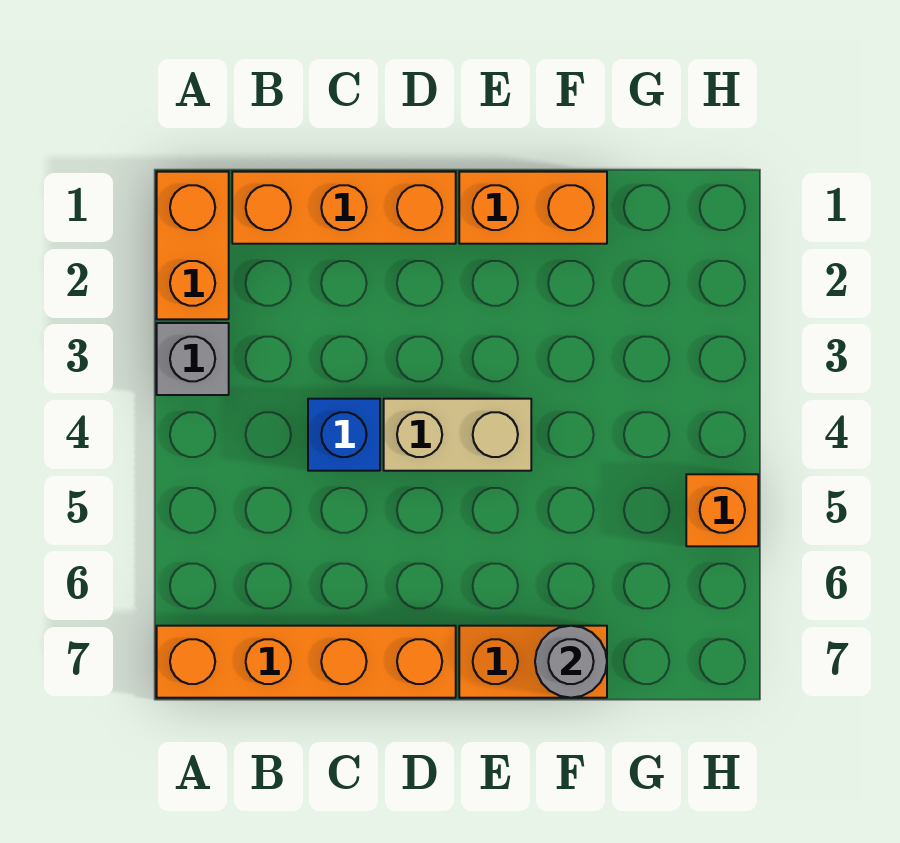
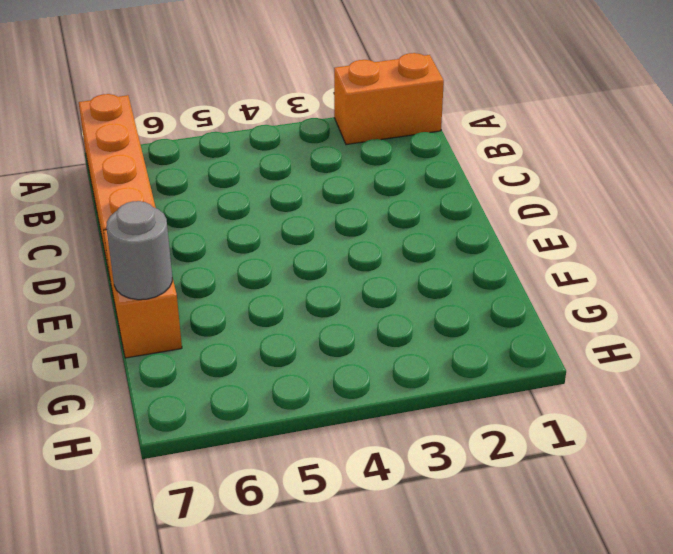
none -> grey brick A3 level 1
none -> orange brick B1:D1 level 1

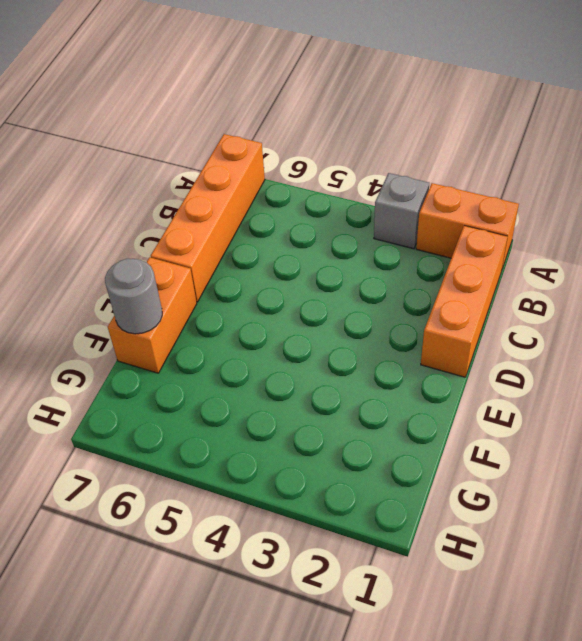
none -> blue brick C4 level 1
none -> tan brick D4:E4 level 1

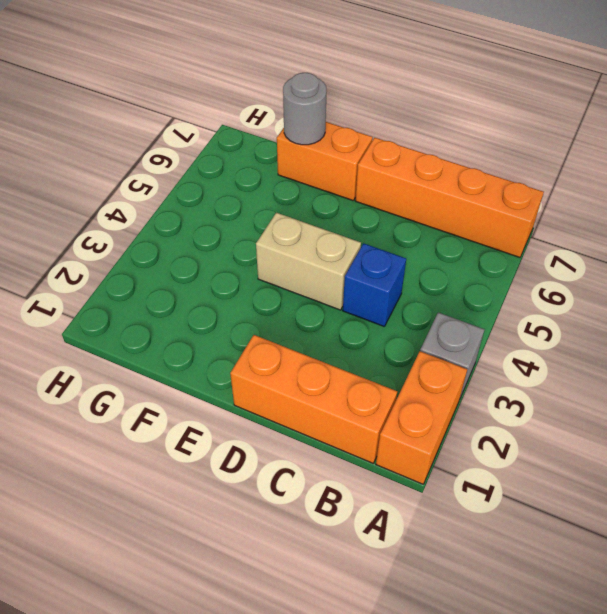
none -> orange brick E1:F1 level 1
none -> orange brick H5 level 1

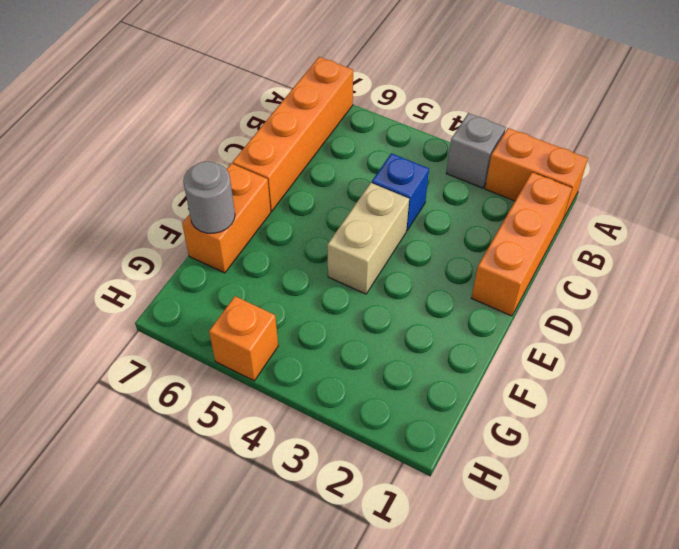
none -> orange brick E1:F1 level 1

